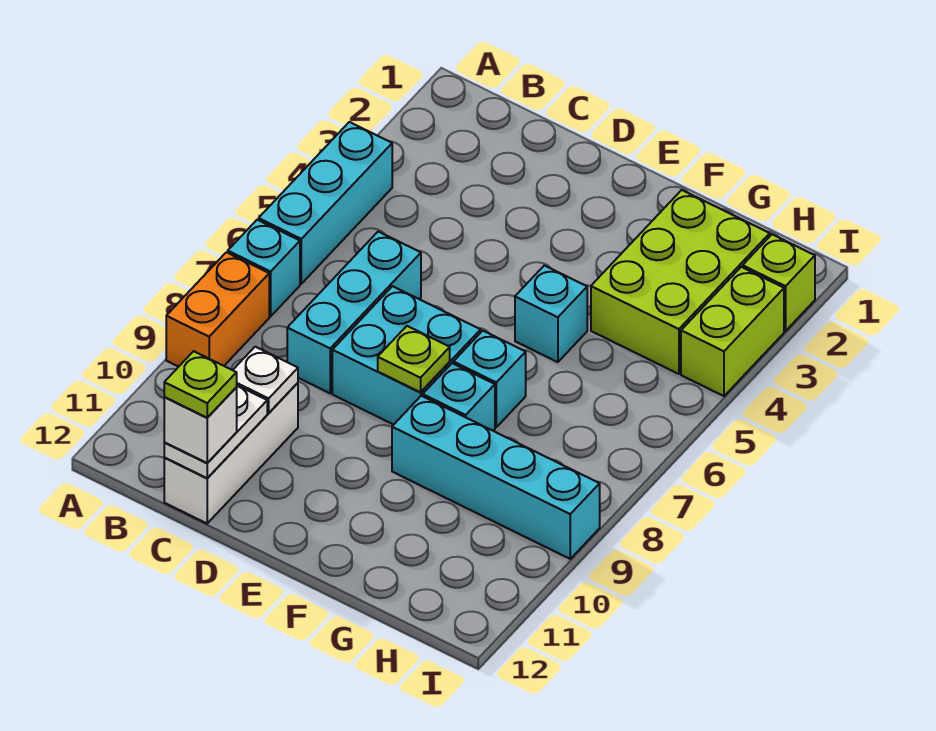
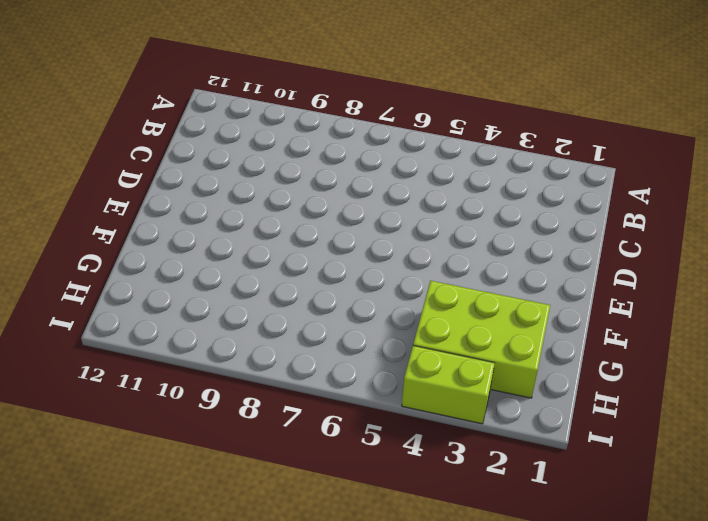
none -> cyan brick A4:A6 level 1
none -> cyan brick A7 level 1
none -> orange brick A8:A9 level 1

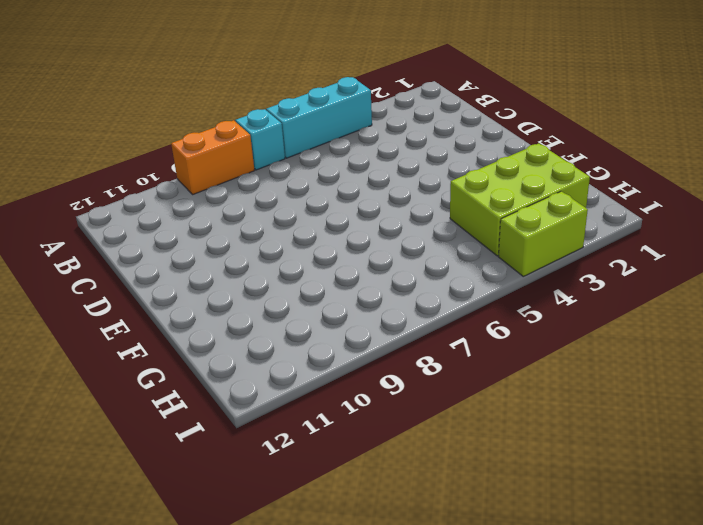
none -> cyan brick C6:C8 level 1
none -> white brick C10:C12 level 1
none -> cyan brick D7:E8 level 1

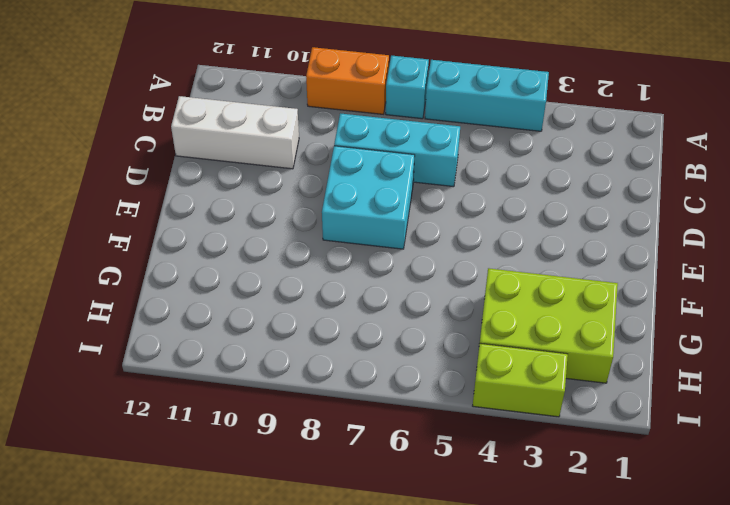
none -> cyan brick F5 level 1
none -> cyan brick F7 level 1
none -> cyan brick F8 level 1

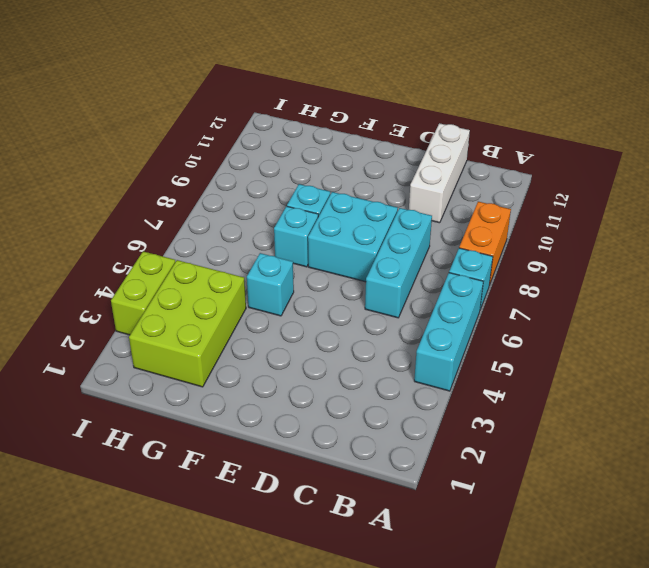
none -> cyan brick F9:I9 level 1
none -> lime brick I2 level 1
none -> white plate C10 level 2

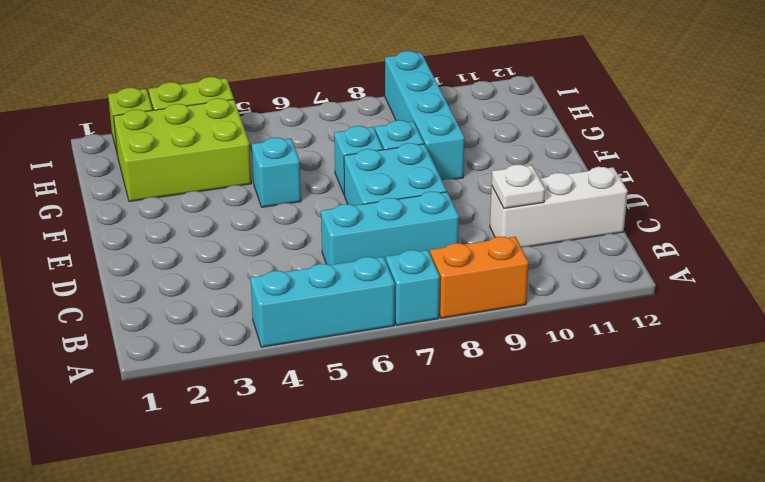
none -> white plate C11:C12 level 2
none -> lime plate E8 level 2
none -> white brick C12 level 3

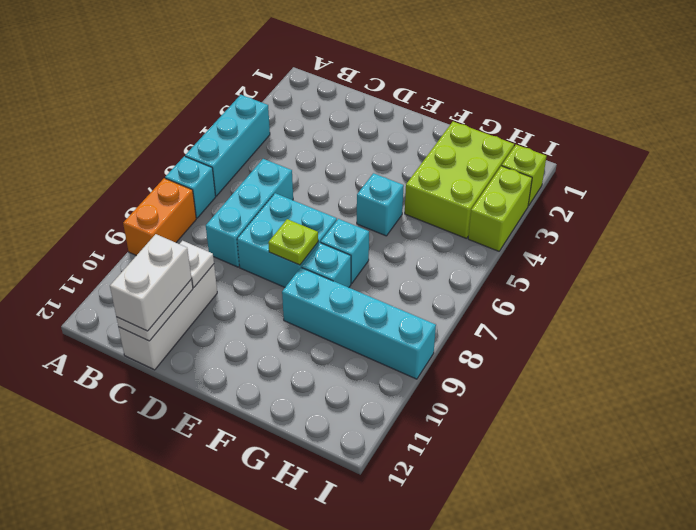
white brick C11:C12 level 3 -> white brick C12 level 3
none -> lime plate C12 level 4

